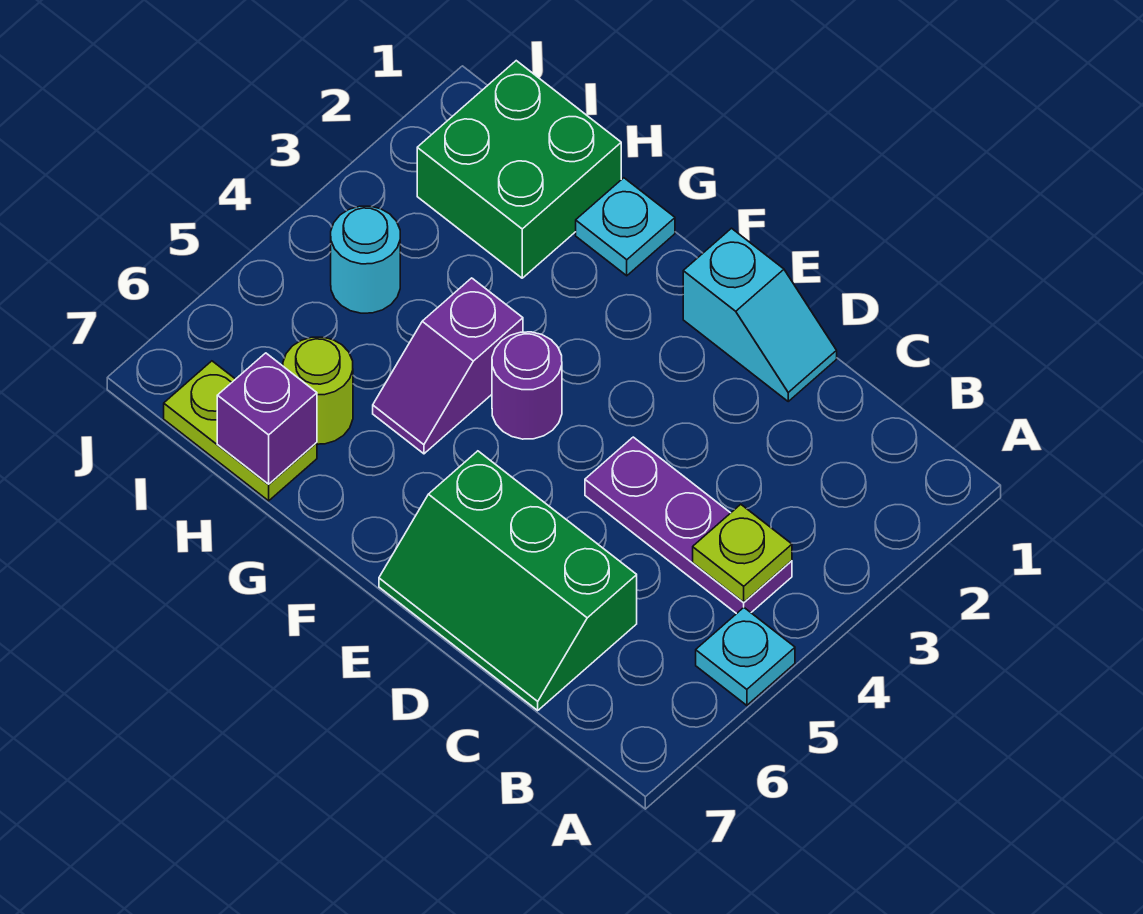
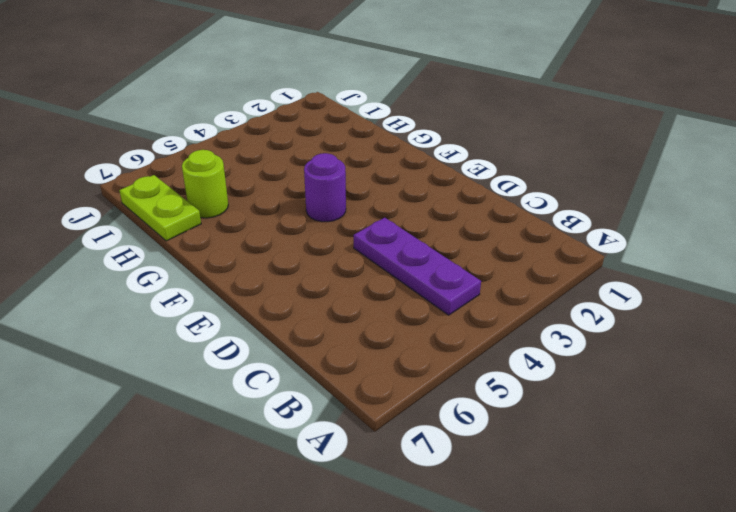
none -> cyan plate A5 level 1
none -> green slope C6:E7 level 1 top 6
none -> cyan slope D1:E1 level 1 top E

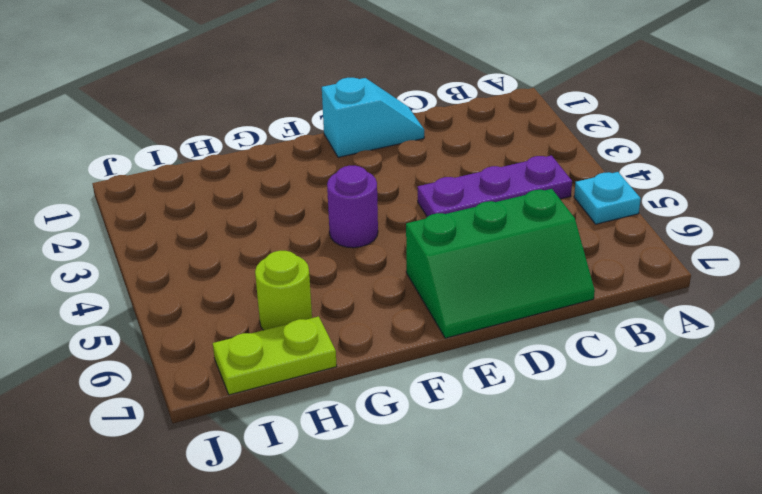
none -> cyan plate G1 level 1
none -> purple slope G4:G5 level 1 top 4
none -> green brick H1:I2 level 1

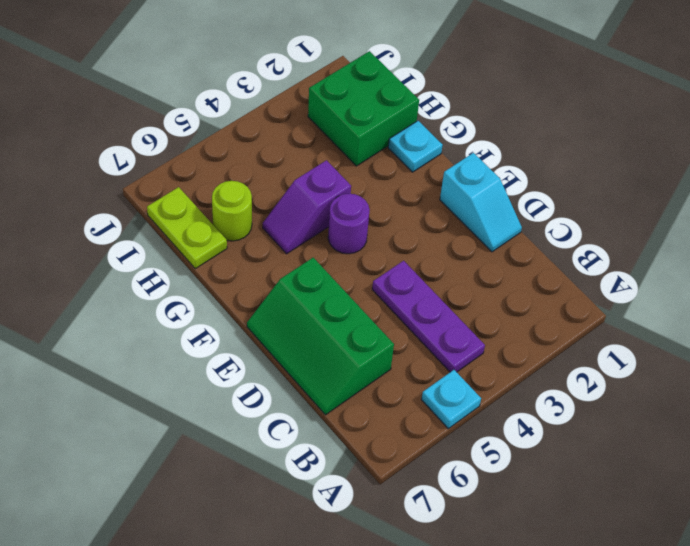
none -> cyan round brick I4 level 1
none -> lime plate B4 level 2
none -> purple brick H7 level 2

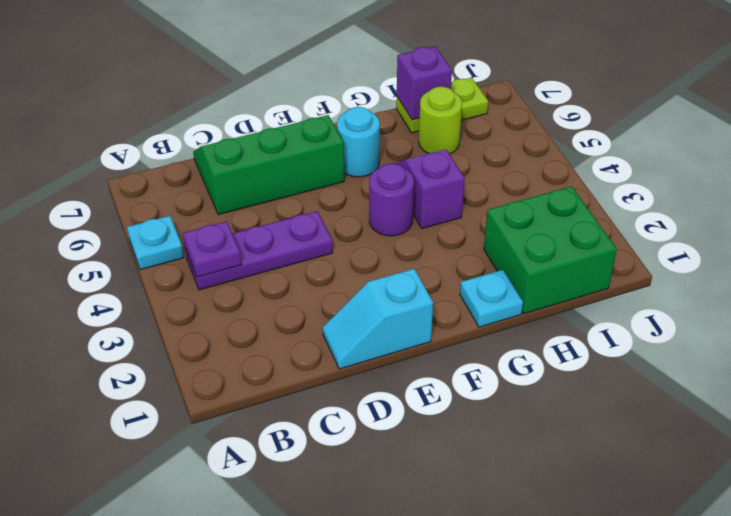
purple plate B4 level 2 -> lime plate B4 level 2
cyan round brick F6 level 1 -> cyan round brick I4 level 1

